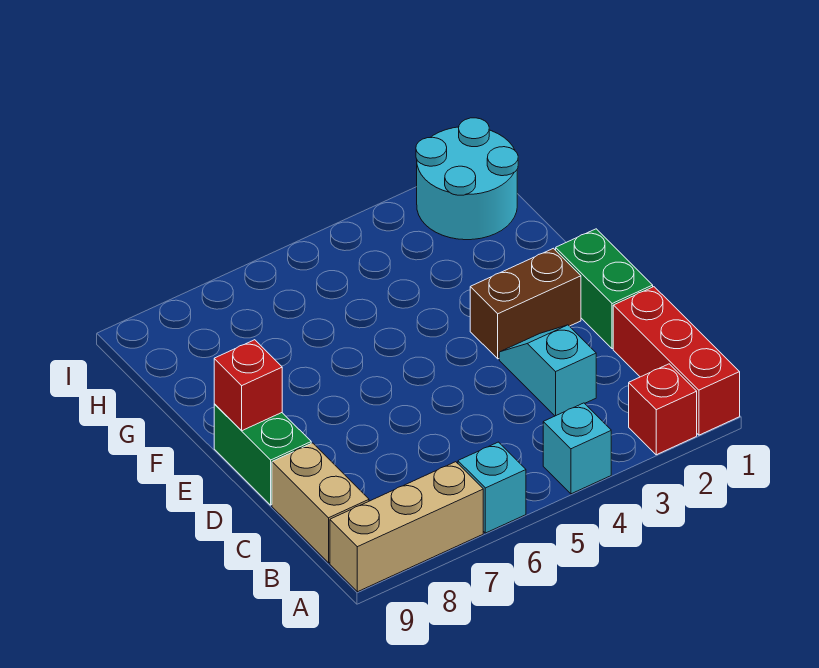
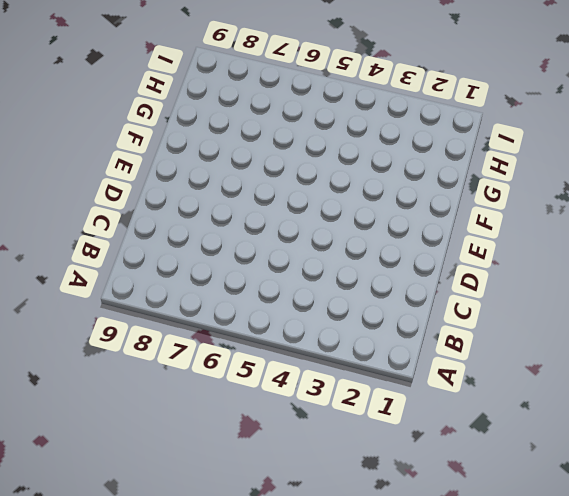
none -> red brick A1:C1 level 1
none -> red brick A2 level 1
none -> cyan brick A4 level 1

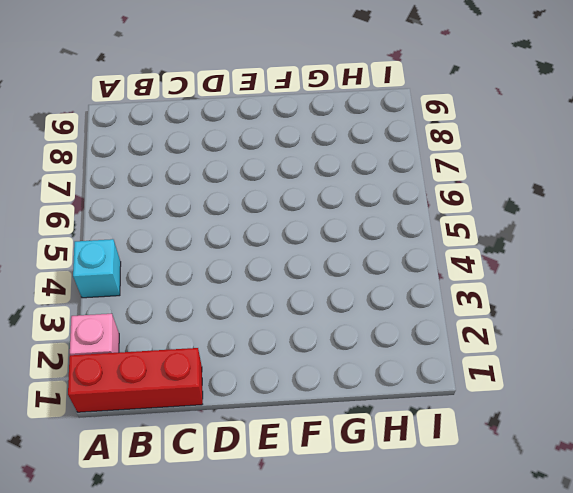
pink brick A2 level 1 -> red brick A2 level 1
none -> cyan brick A6 level 1
none -> tan brick A7:A9 level 1
none -> tan brick B9:C9 level 1

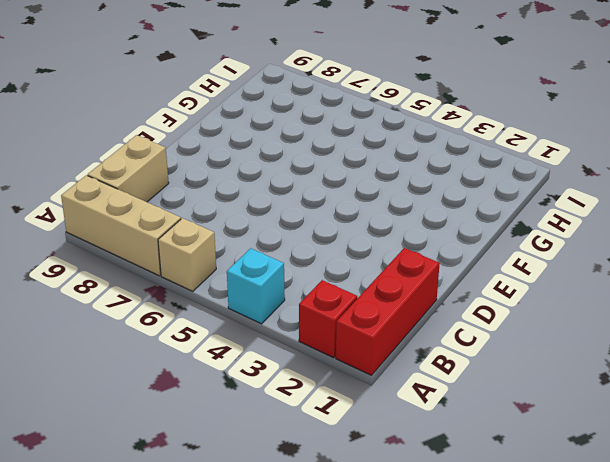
tan brick A6 level 1 -> cyan brick A6 level 1
none -> cyan slope C3:D3 level 1 top C
none -> green brick D1:E1 level 1
none -> green brick D9:E9 level 1

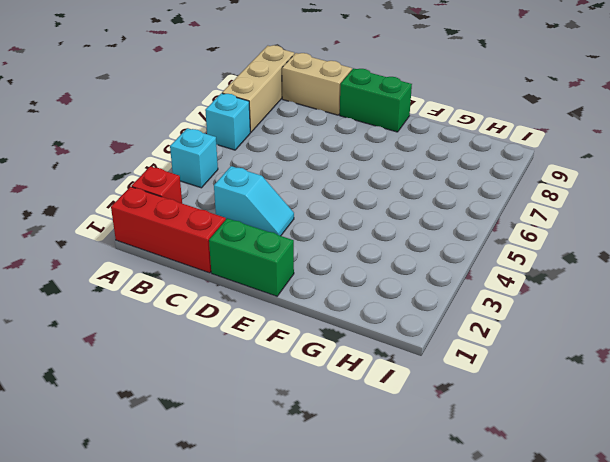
none -> brown brick E2:E3 level 1
none -> cyan round brick H1:I2 level 1
none -> red brick E9 level 2

